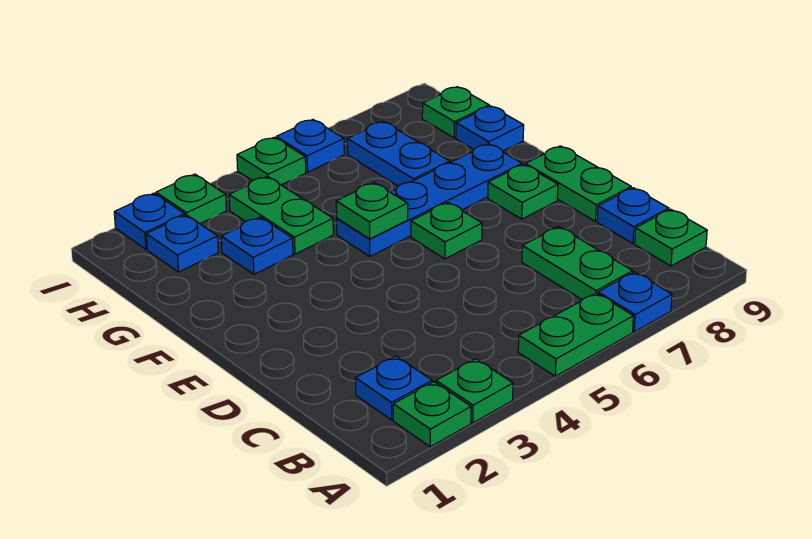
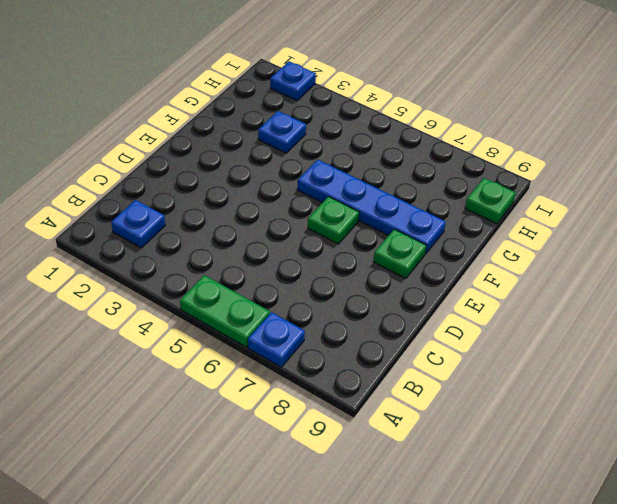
none -> green plate A2 level 1
none -> green plate A3 level 1
none -> green plate B7:C7 level 1

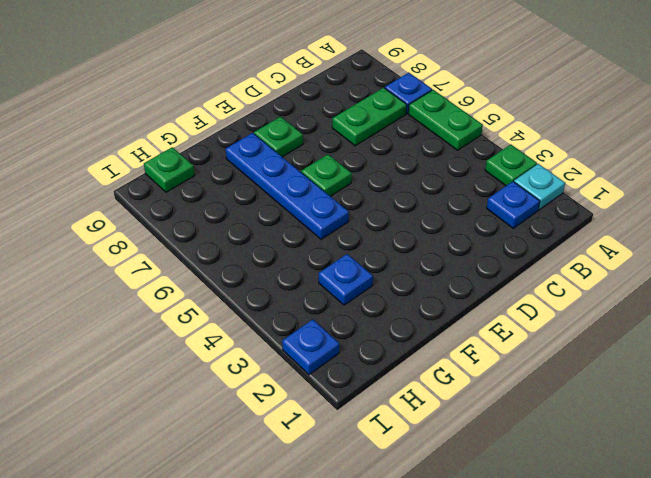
cyan plate A2 level 1 -> green plate A2 level 1
none -> green plate B9 level 1
none -> blue plate C9 level 1
none -> green plate D9:E9 level 1

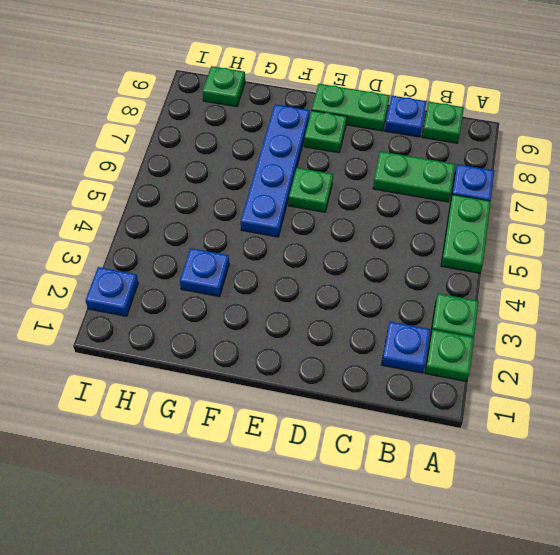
none -> green plate G4:H4 level 1
none -> blue plate G7:H7 level 1
none -> blue plate G9 level 1

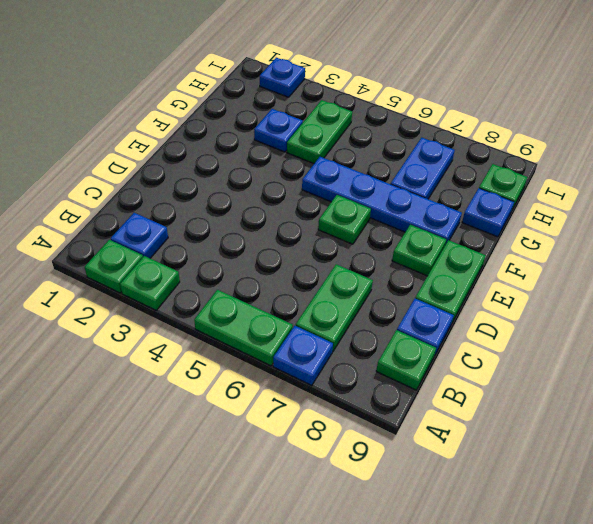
none -> blue plate H2 level 1
none -> green plate I3 level 1
none -> green plate I5 level 1

